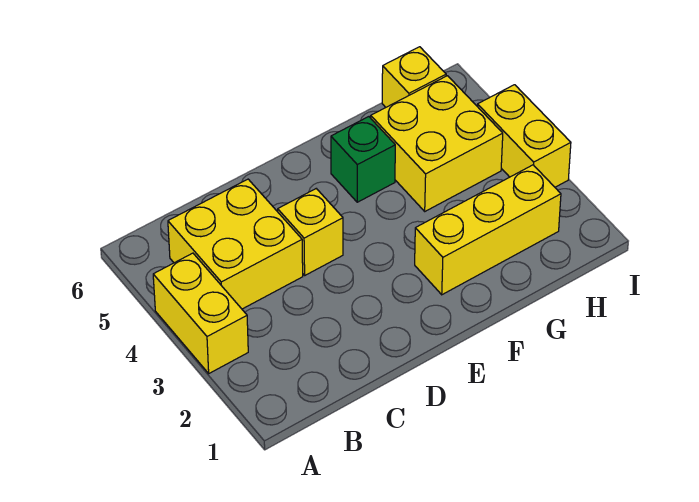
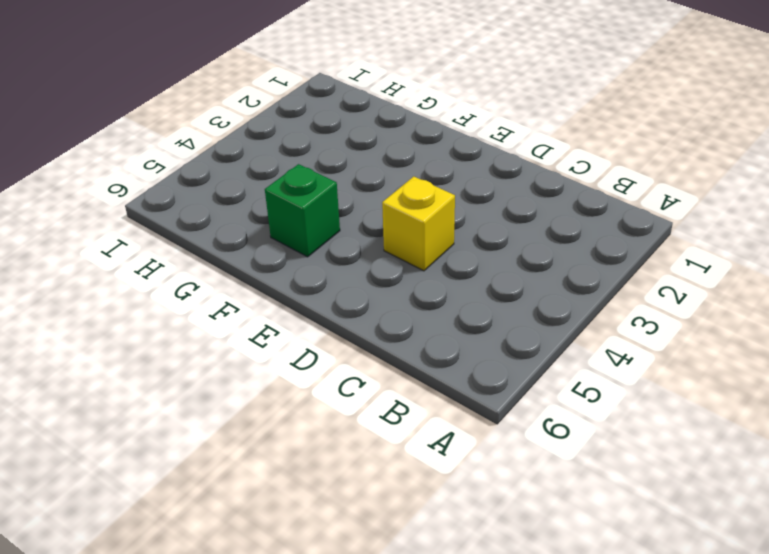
none -> yellow brick A3:A4 level 1
none -> yellow brick B4:C5 level 1

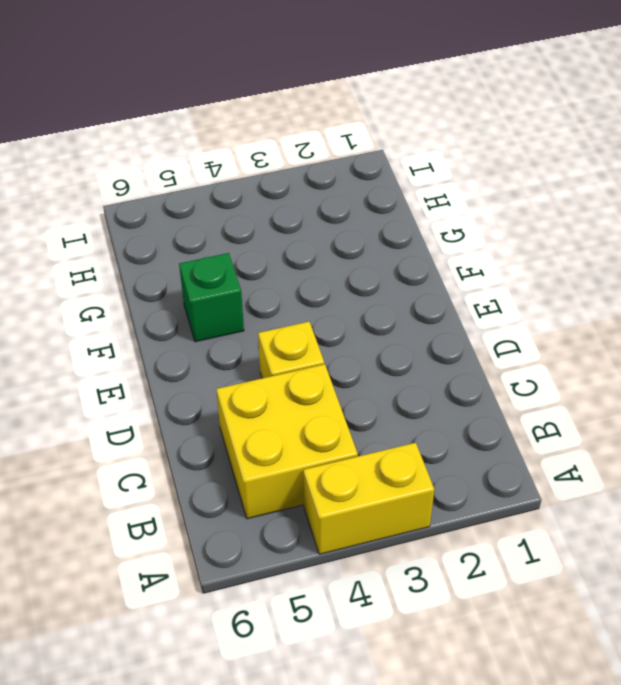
none -> yellow brick F2:H2 level 1
none -> yellow brick G4:H5 level 1

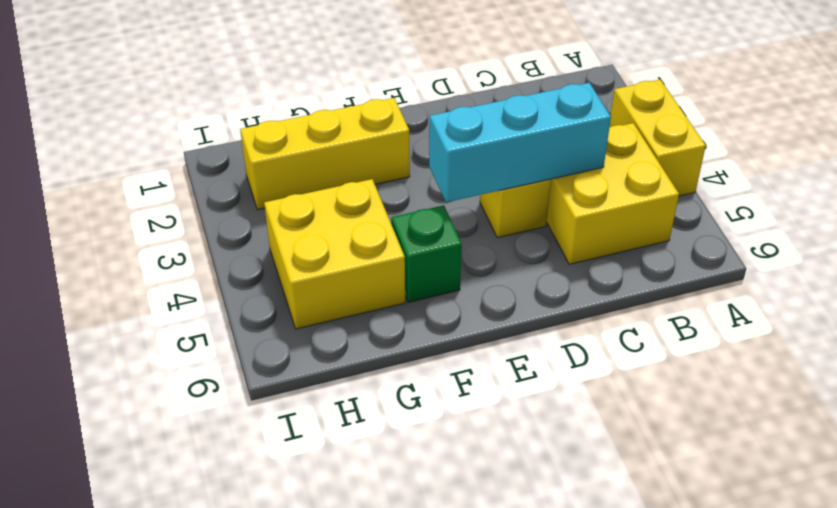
cyan brick C4:E4 level 2 -> none
none -> yellow brick H6 level 1
none -> yellow brick I3:I4 level 1

